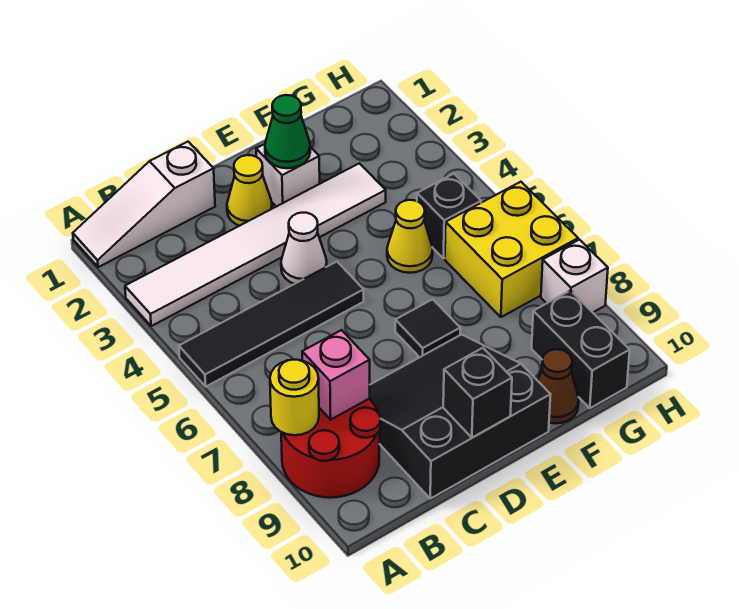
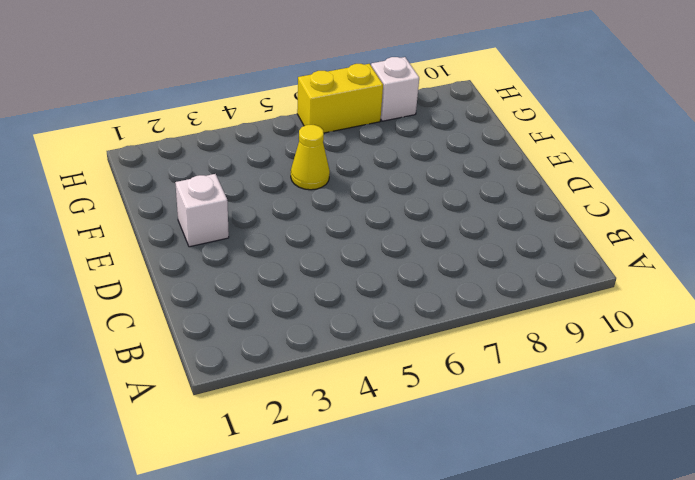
yellow brick H6:H7 level 1 -> yellow brick G6:H7 level 1
none -> white slope A1:C1 level 1 top C
none -> white tile A3:F3 level 1
none -> black tile A5:D5 level 1

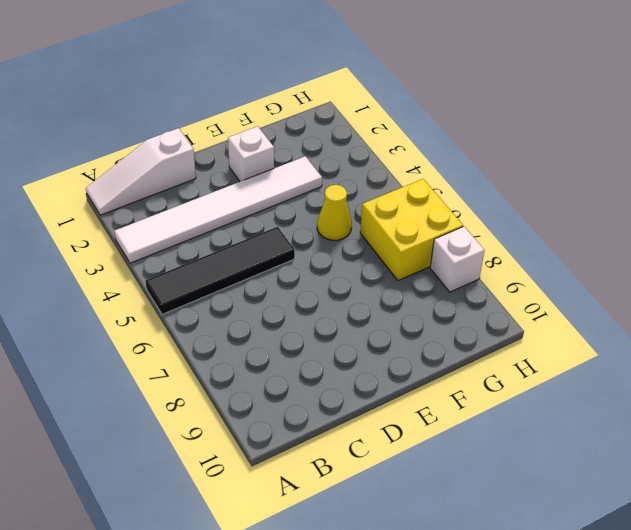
none -> red round brick A8:B9 level 1
none -> black slope C8:E10 level 1 top 10
none -> yellow cone D2 level 1

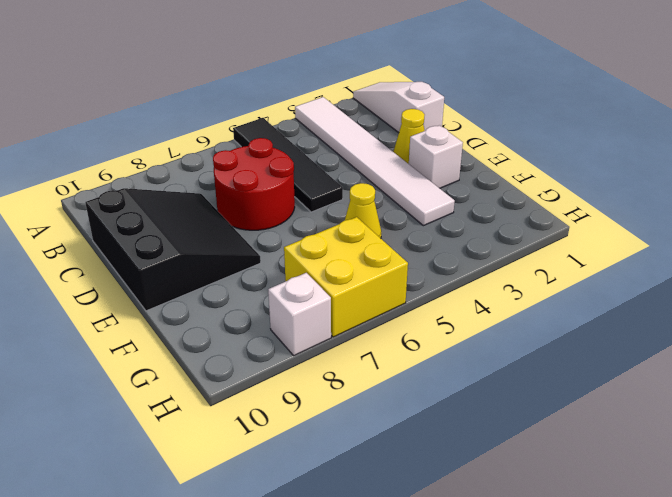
red round brick C6:D7 level 1 -> red round brick A8:B9 level 1
none -> white cone D4 level 1
none -> black tile E7 level 1
none -> brown cone F10 level 1

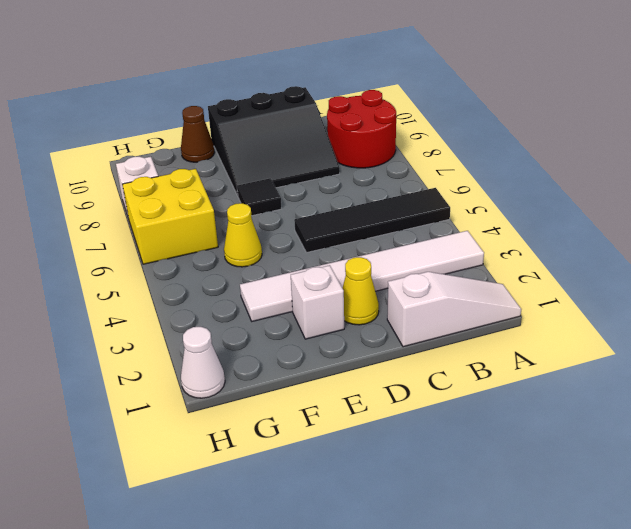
white cone H1 level 1 -> white cone D4 level 1
none -> black brick G5 level 1
none -> black brick G9:G10 level 1
none -> yellow round brick A8 level 2

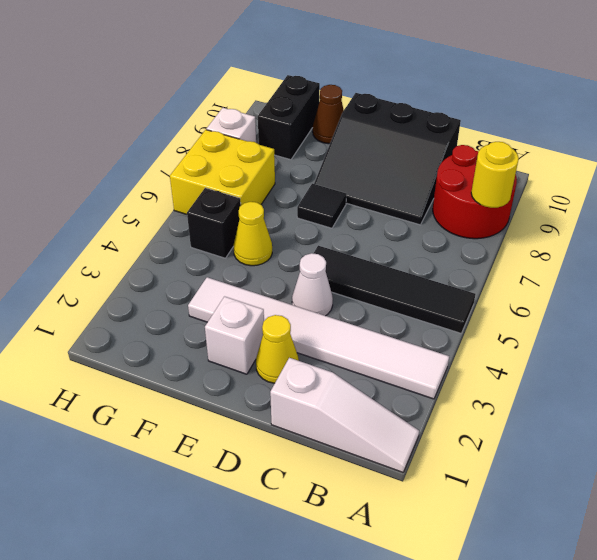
none -> pink brick B8 level 2
none -> black brick D10 level 2
none -> green cone E2 level 2

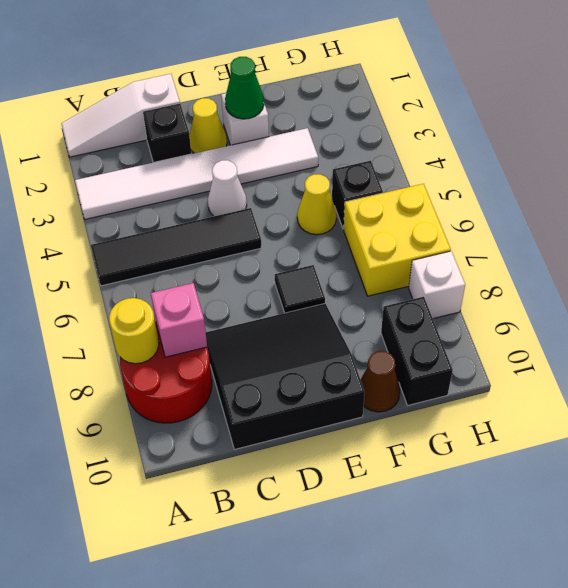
black brick C2 level 1 -> black brick D10 level 2

